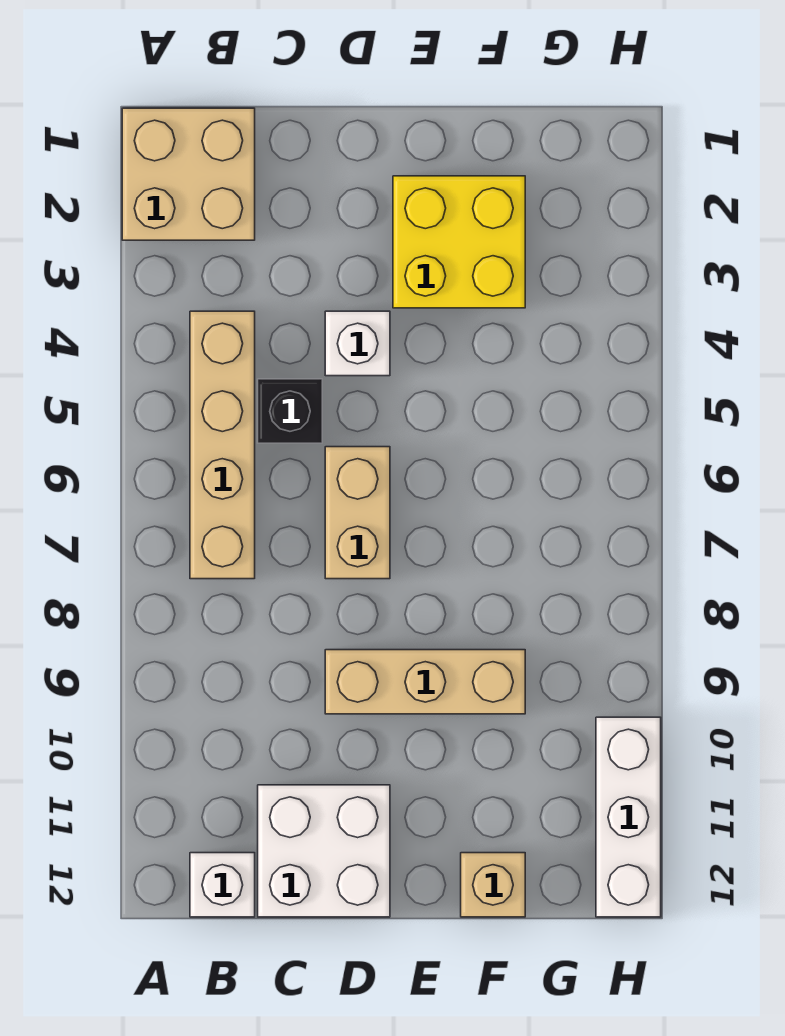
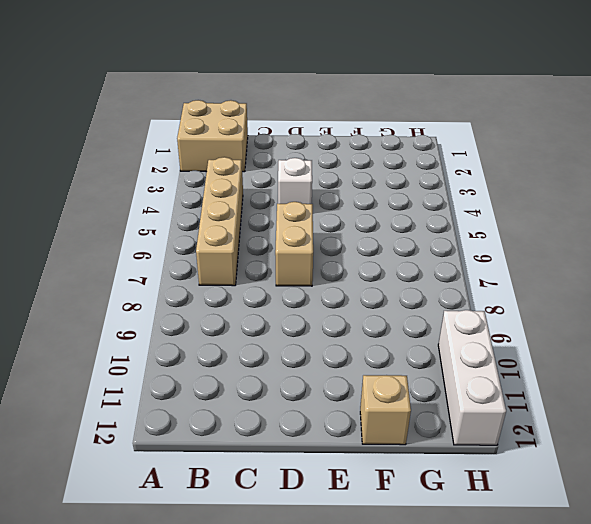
none -> white brick B12 level 1
none -> black brick C5 level 1

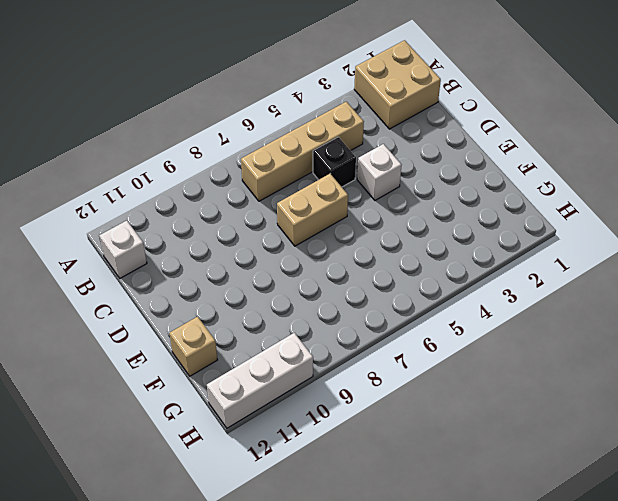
none -> white brick C11:D12 level 1
none -> tan brick D9:F9 level 1

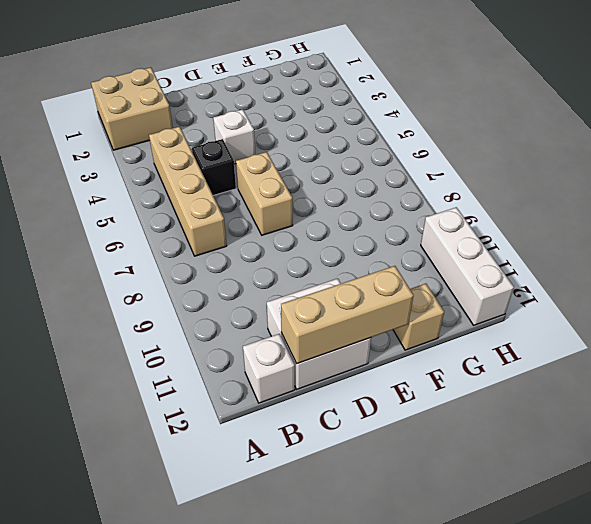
tan brick C12:E12 level 2 -> tan brick D9:F9 level 1
none -> yellow brick E2:F3 level 1

